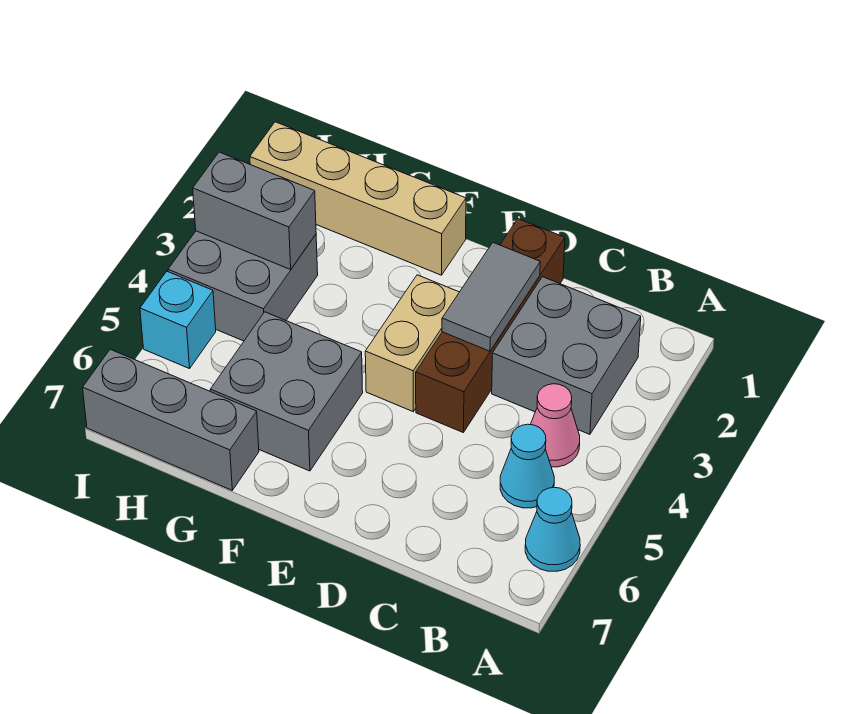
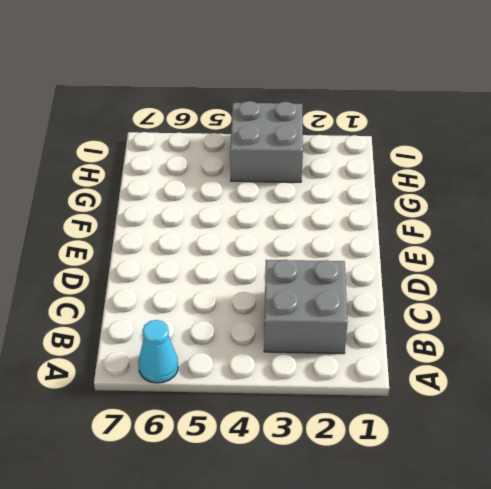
none -> pink cone B4 level 1
none -> cyan cone B5 level 1
none -> brown brick D1:D4 level 1

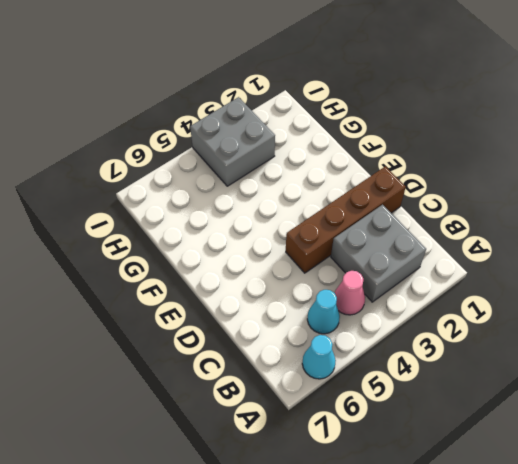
none -> tan brick E3:E4 level 1
none -> tan brick F1:I1 level 1
none -> grey brick F5:G6 level 1

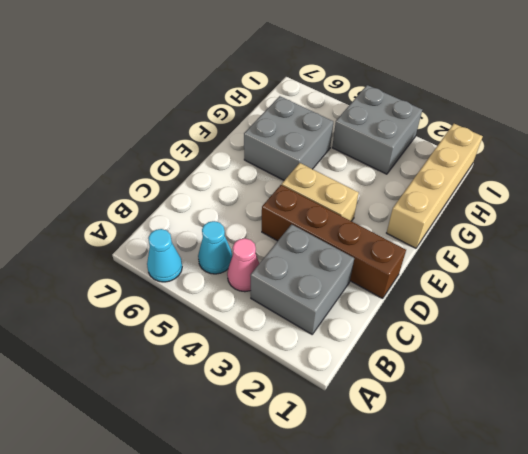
none -> grey brick G7:I7 level 1
none -> cyan brick I5 level 1
none -> grey tile D2:D3 level 2

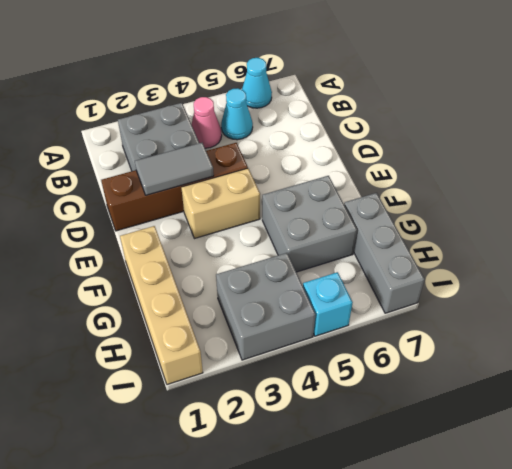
none -> grey brick H3:I3 level 2

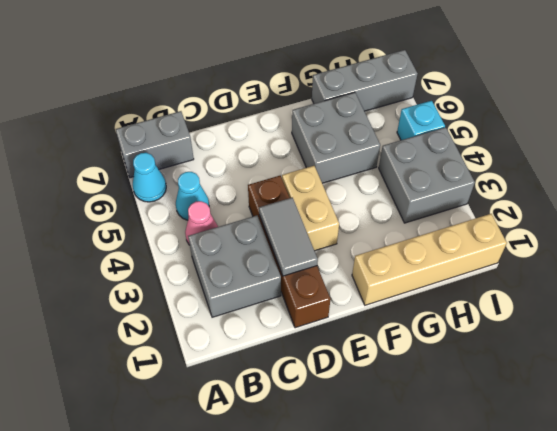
grey brick A7:B7 level 1 -> grey brick H3:I3 level 2

